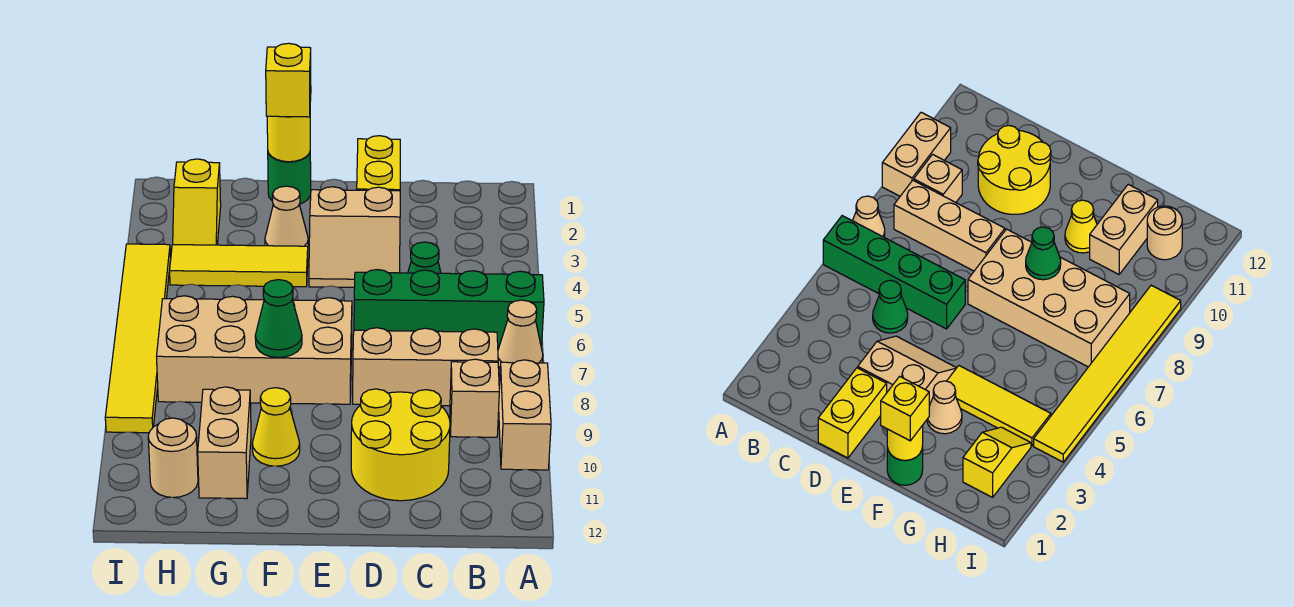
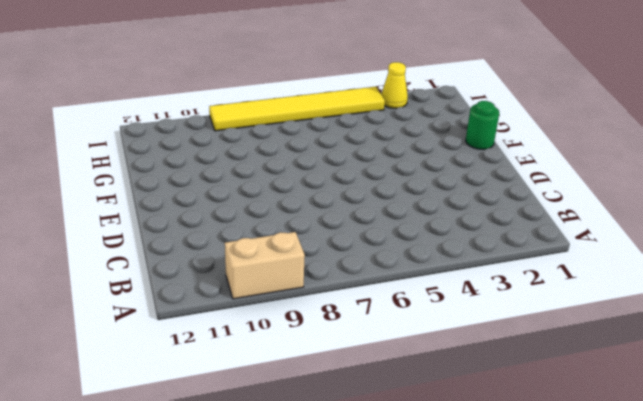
yellow cone I3 level 1 -> yellow cone F10 level 1
none -> green brick A6:D6 level 1
none -> tan cone A7 level 1
none -> tan brick B8:D8 level 1

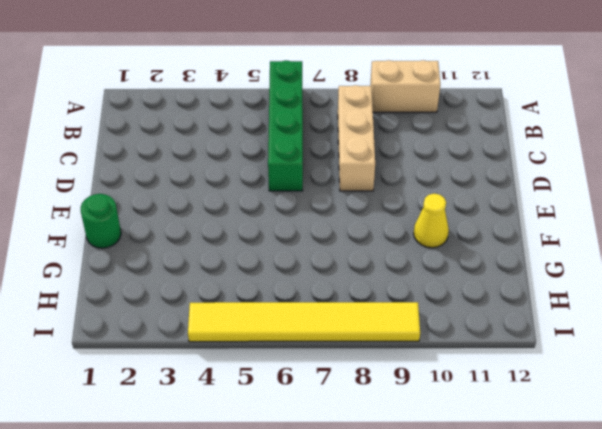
none -> tan cone A7 level 1
none -> tan brick B9 level 1
none -> green cone C5 level 1

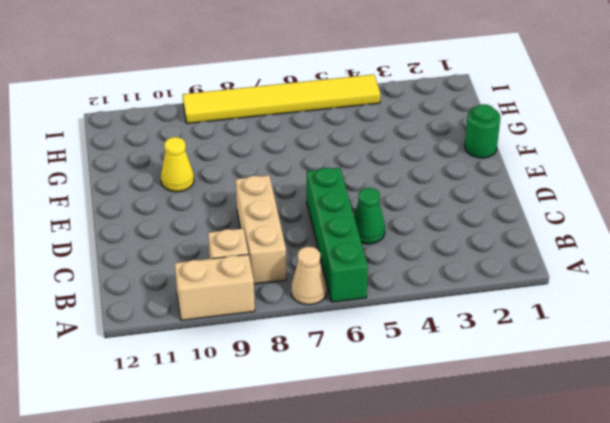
none -> yellow round brick C10:D11 level 1
none -> yellow brick D1:D2 level 1
none -> tan slope D3:E4 level 1 top 3

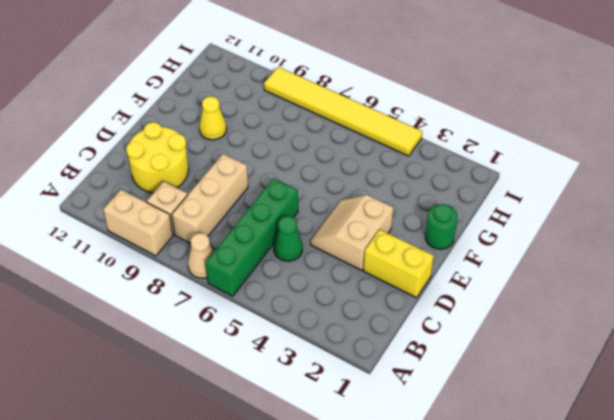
none -> tan brick E7:H8 level 1
none -> tan cone F3 level 1
none -> yellow tile F4:H4 level 1

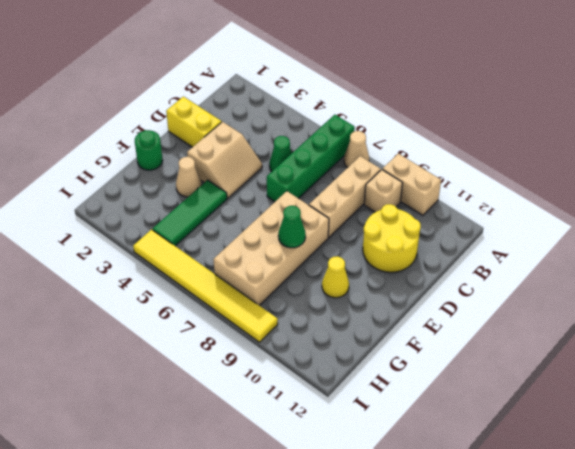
green tile F4:H4 level 1 -> yellow tile F4:H4 level 1
none -> tan brick G10:G11 level 1
none -> yellow slope H2:H3 level 1 top 2
none -> tan round brick H11 level 1

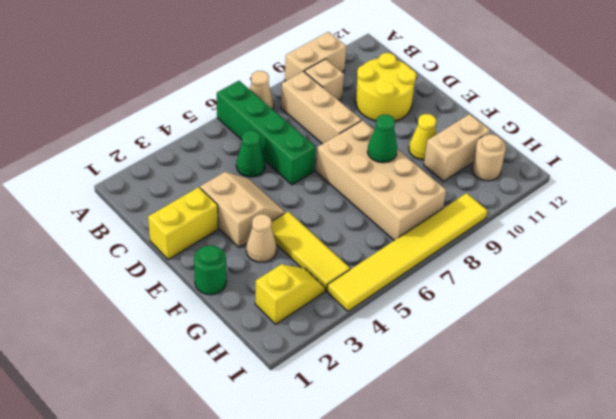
none -> yellow round brick F1 level 2
none -> yellow brick F1 level 3

